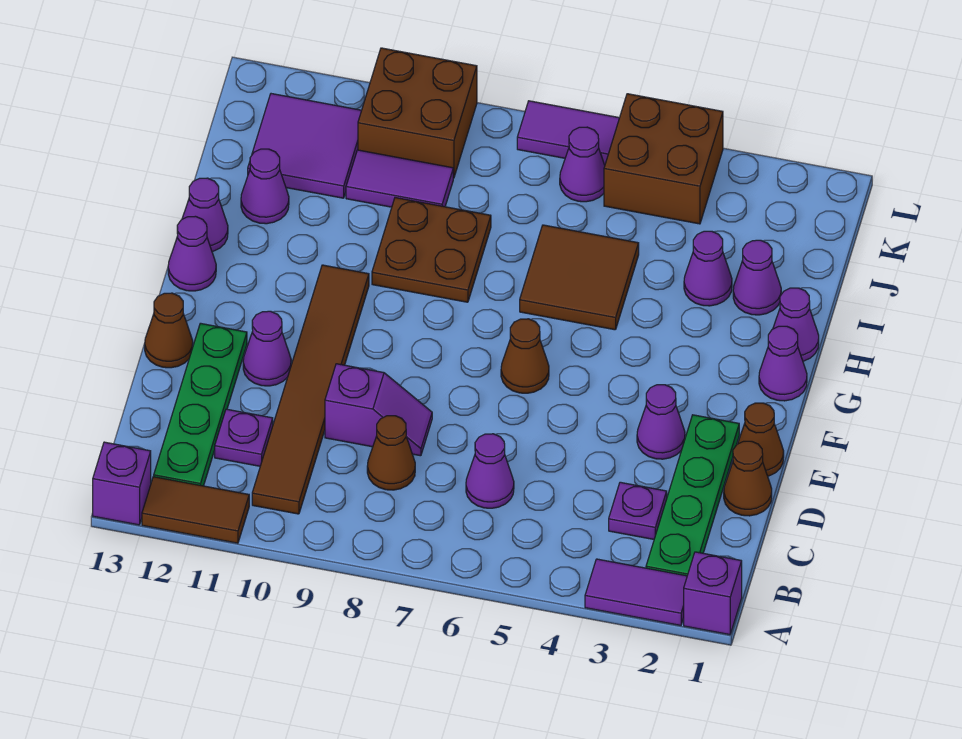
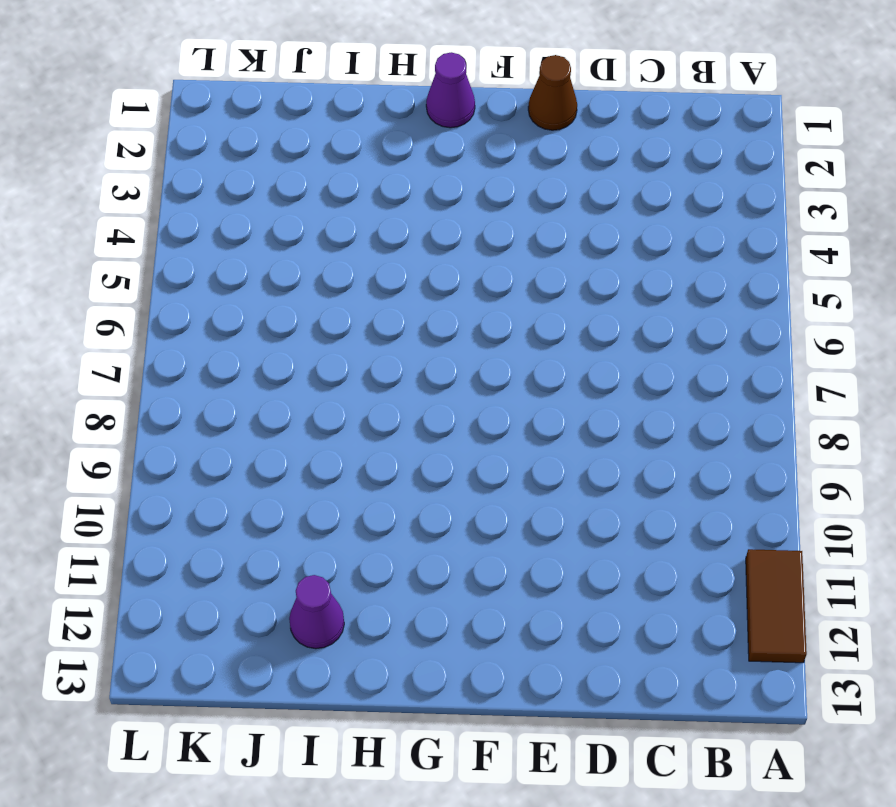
none -> purple brick A1 level 1
none -> purple tile A2:A3 level 1
none -> purple brick A13 level 1
none -> green plate B2:E2 level 1

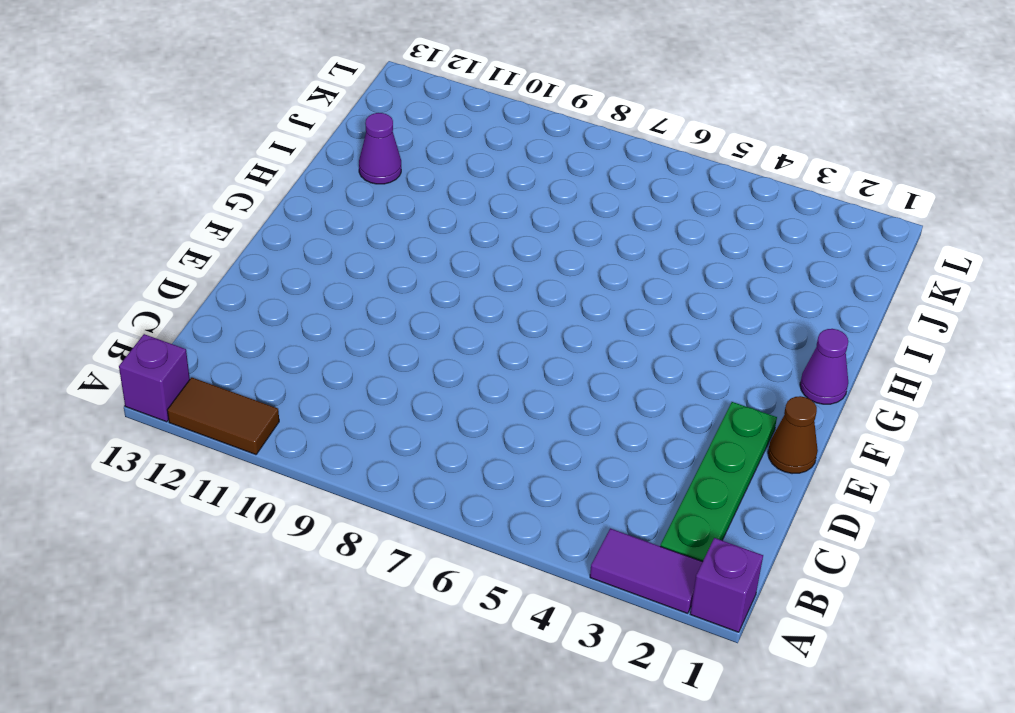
none -> brown tile B10:G10 level 1
none -> green plate B12:E12 level 1
none -> purple plate C3 level 1
none -> purple cone C6 level 1

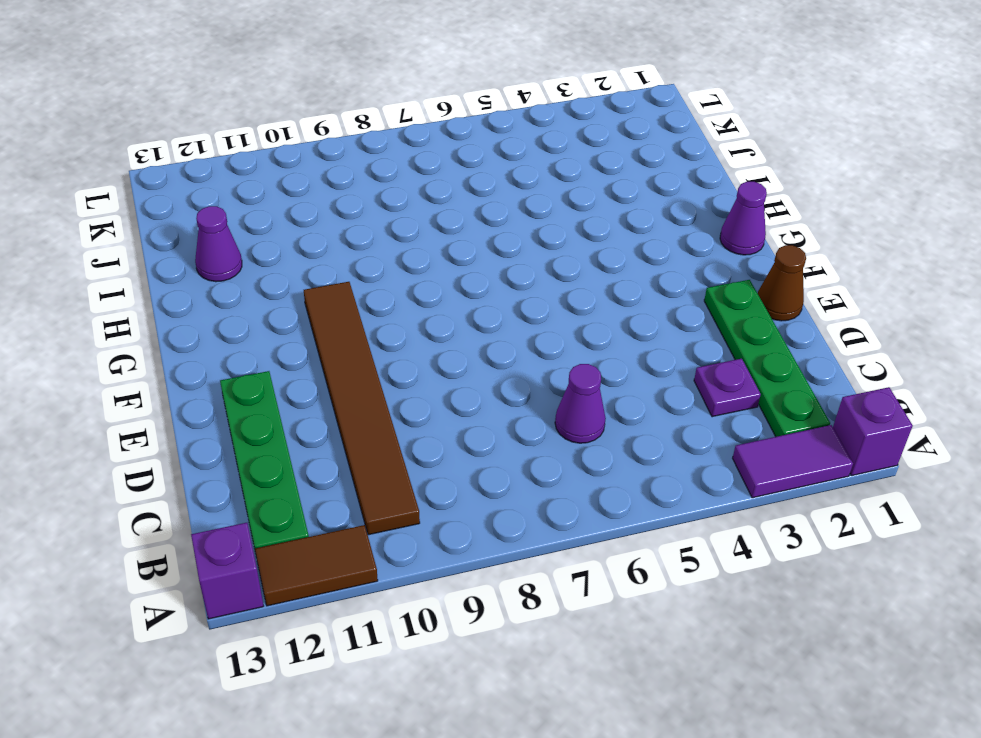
none -> brown cone C8 level 1
none -> purple plate C11 level 1
none -> brown cone D1 level 1
none -> purple slope D8:D9 level 1 top 9

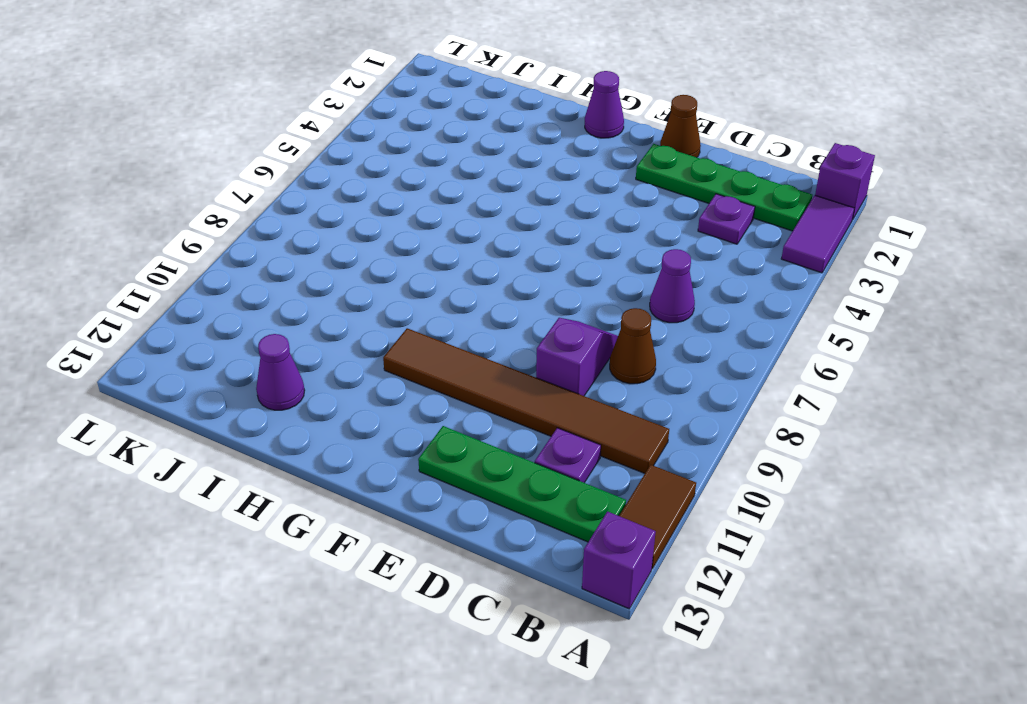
none -> brown cone D1 level 1
none -> purple cone E3 level 1
none -> purple cone E11 level 1
none -> brown cone E13 level 1

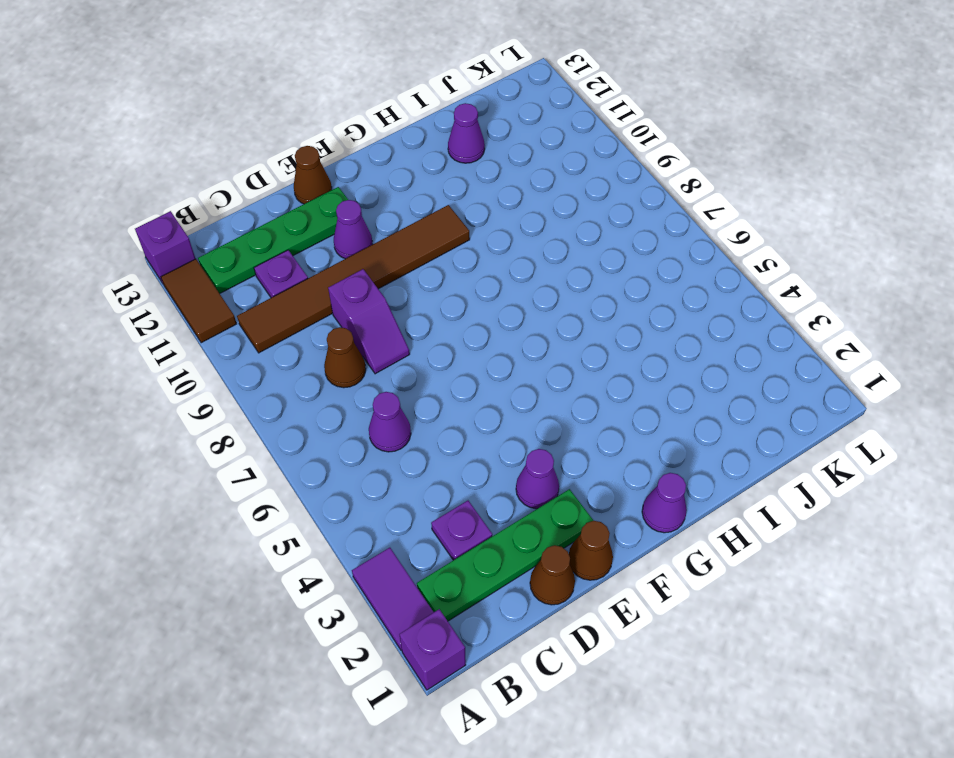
none -> brown cone F6 level 1
none -> purple cone G13 level 1
none -> purple cone H1 level 1
none -> brown tile H5:I6 level 1

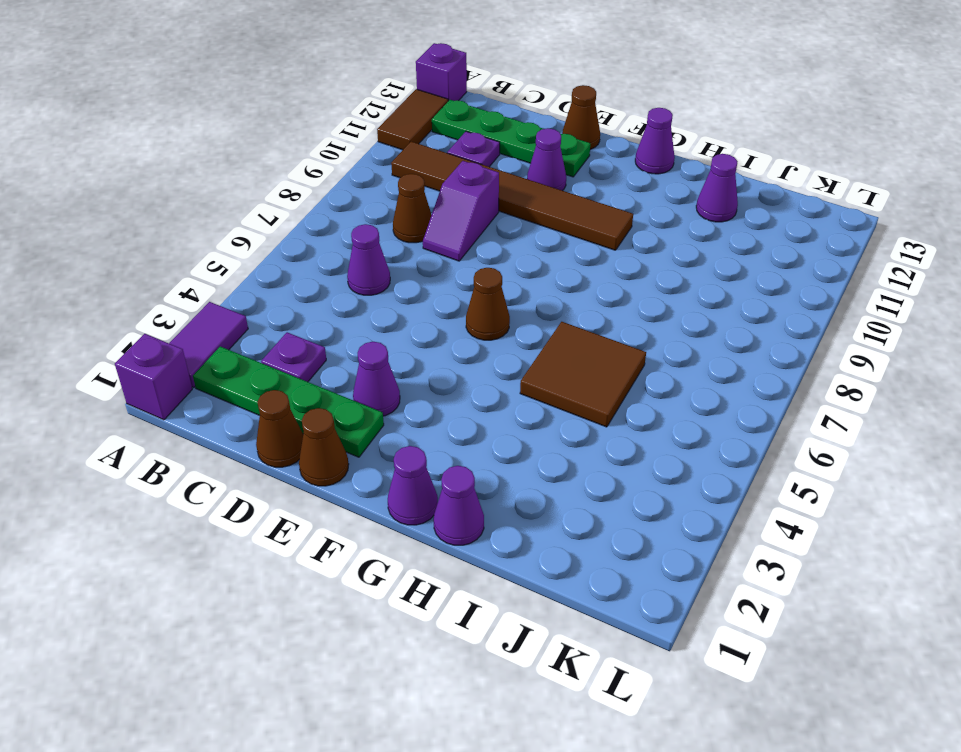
none -> brown plate H8:I9 level 1
none -> purple cone H13 level 1
none -> purple cone I2 level 1
none -> purple cone I3 level 1

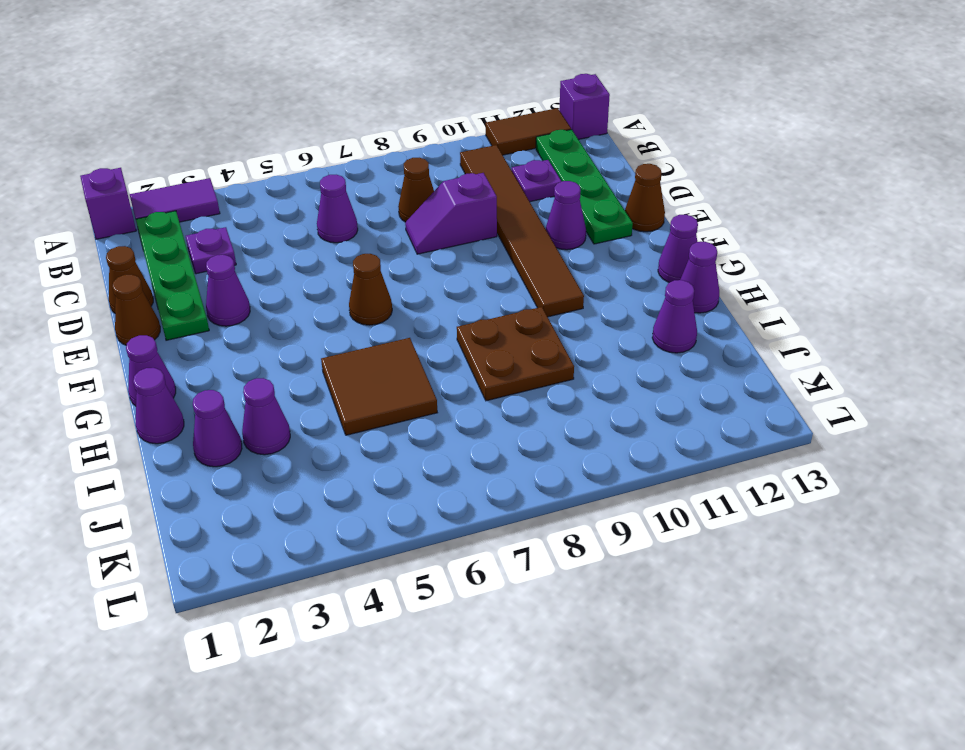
none -> purple tile J9:J10 level 1
none -> purple tile J11:K12 level 1
none -> brown brick K4:L5 level 1
none -> purple cone K6 level 1

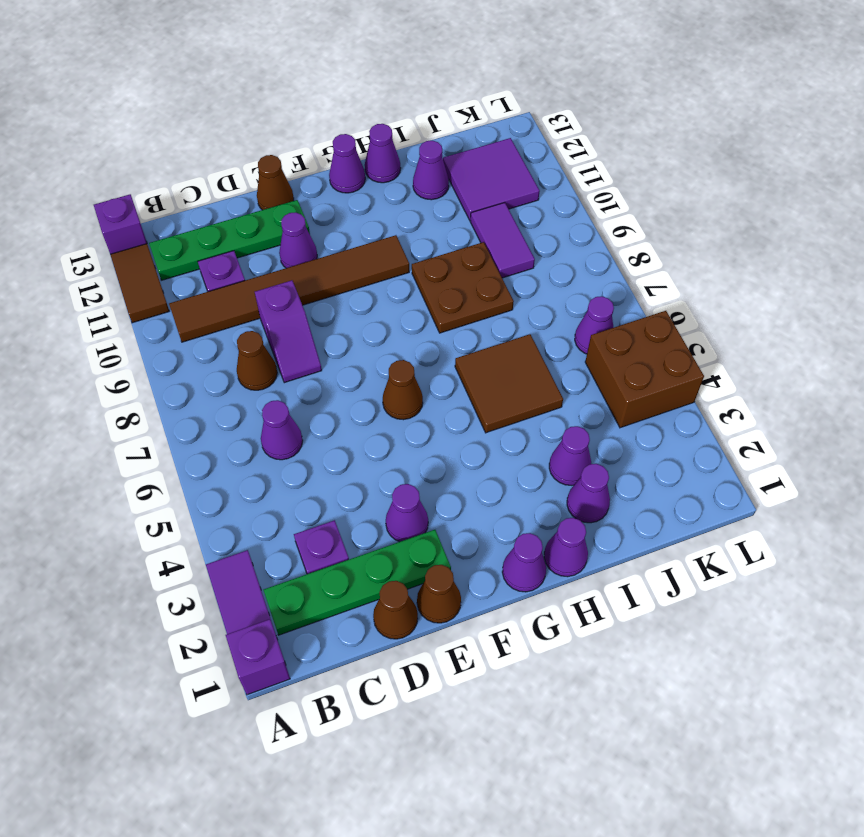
none -> brown brick K9:L10 level 1
none -> purple tile L6:L7 level 1

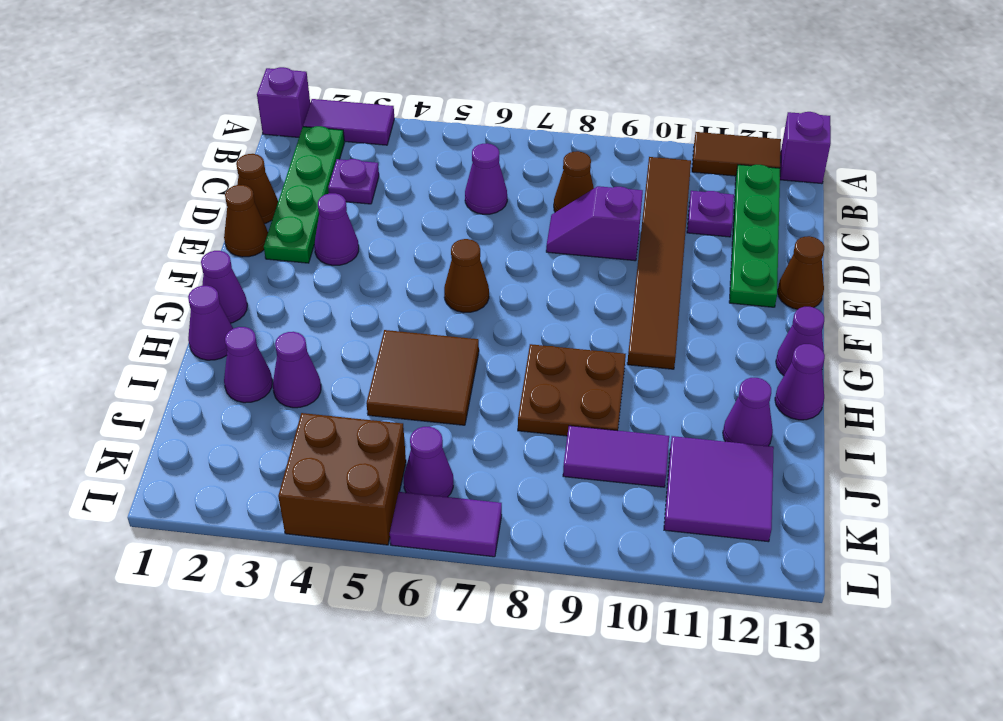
none -> purple cone E11 level 1
none -> brown brick K9:L10 level 1

